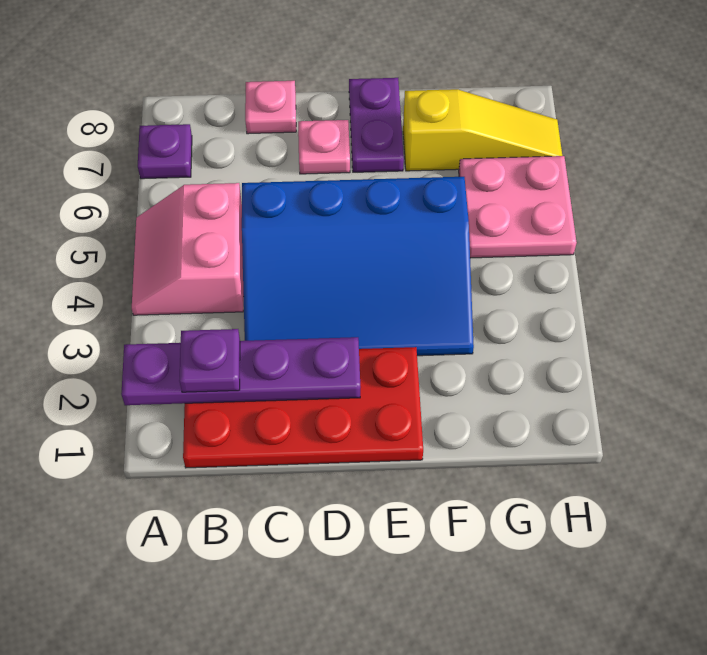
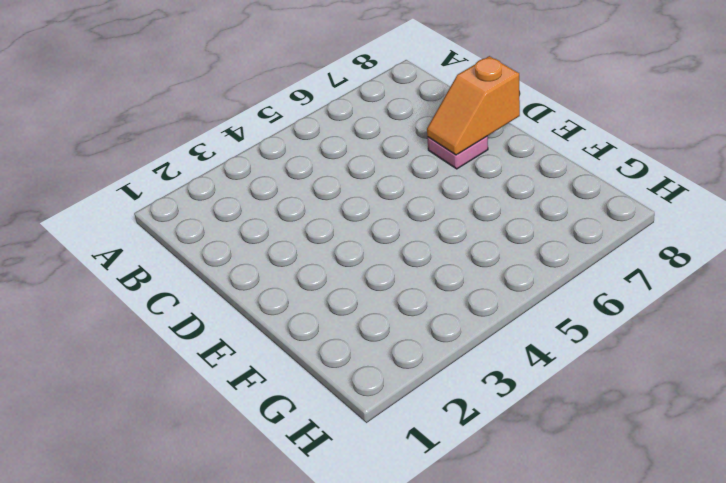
orange slope D7:D8 level 2 top 8 -> none
none -> pink slope A4:B5 level 1 top B
none -> purple plate A7 level 1

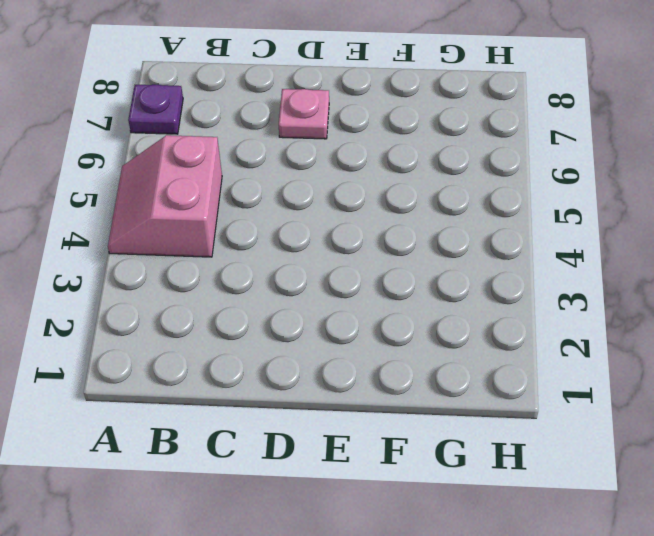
none -> red plate B1:E2 level 1
none -> blue slope C3:F5 level 1 top 5

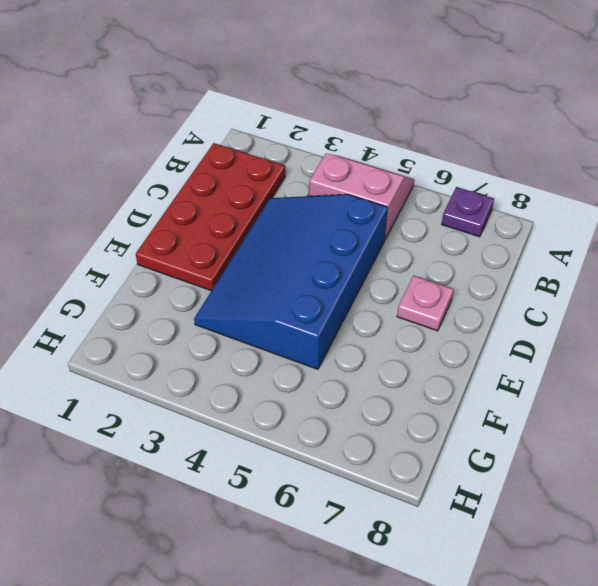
none -> pink plate C8 level 1
none -> purple plate E7:E8 level 1

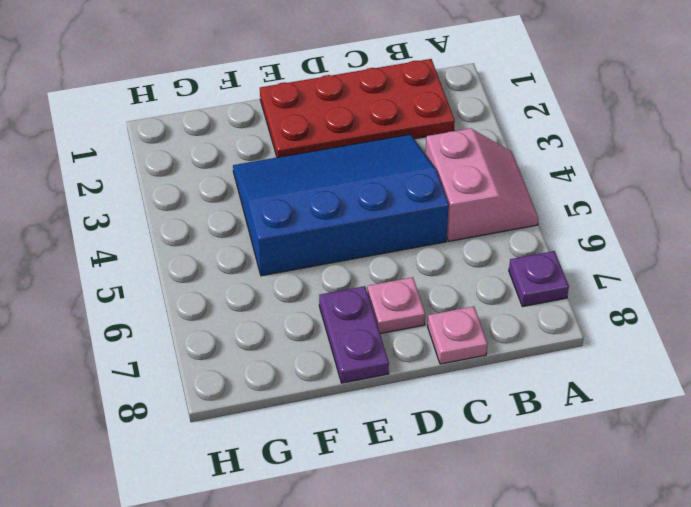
none -> yellow slope F7:H7 level 1 top F
none -> pink plate G5:H6 level 1

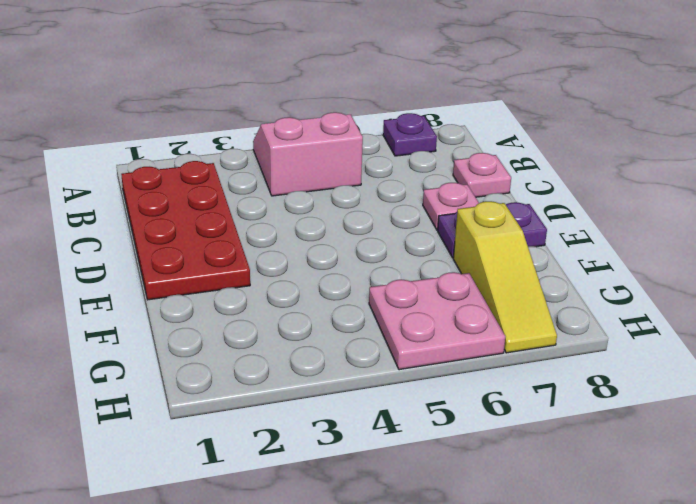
none -> blue slope C3:F5 level 1 top 5
none -> purple plate A2:D2 level 2

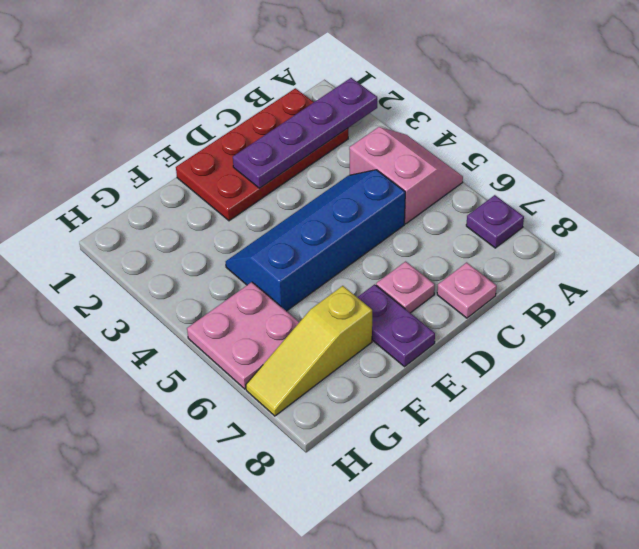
blue slope C4:F5 level 1 top 5 -> blue slope C3:F5 level 1 top 5
none -> purple plate B2 level 3

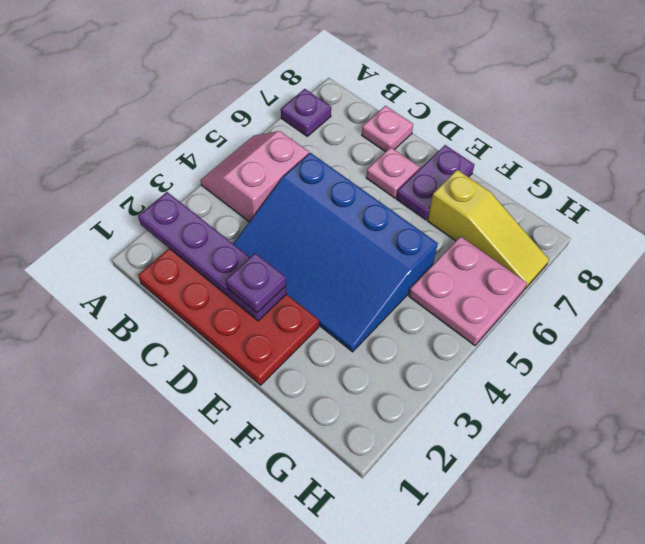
purple plate D2 level 3 -> purple plate B2 level 3

